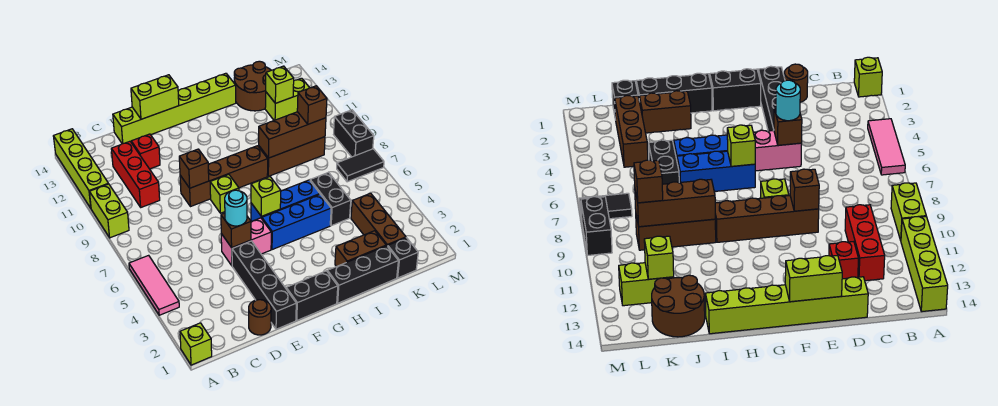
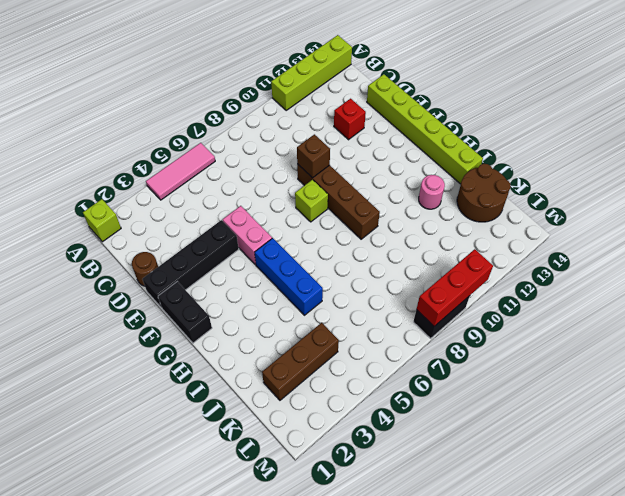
pink round brick I12 level 1 -> none
red brick M8:M10 level 2 -> red brick C10:C12 level 1
none -> lime brick A9:A10 level 1
none -> blue brick G6:I6 level 1
none -> black brick H1:J1 level 1
none -> brown brick I2:J2 level 1

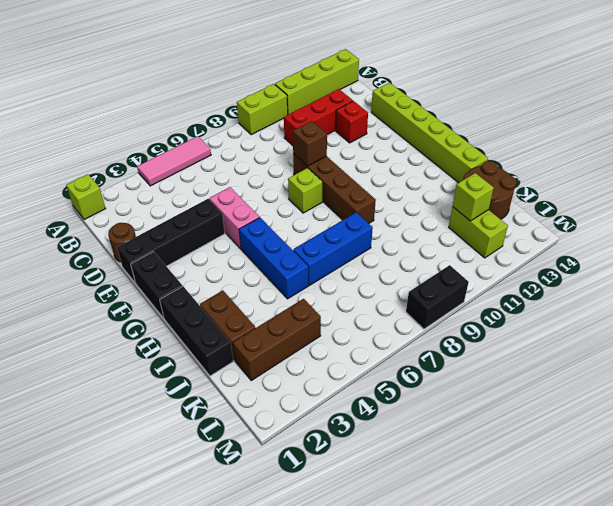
blue brick I6:I8 level 1 -> blue brick G6:I6 level 1
none -> brown brick I9:K9 level 1
none -> black brick J5:J6 level 1
none -> black brick K1 level 1
none -> black tile L7:M7 level 1

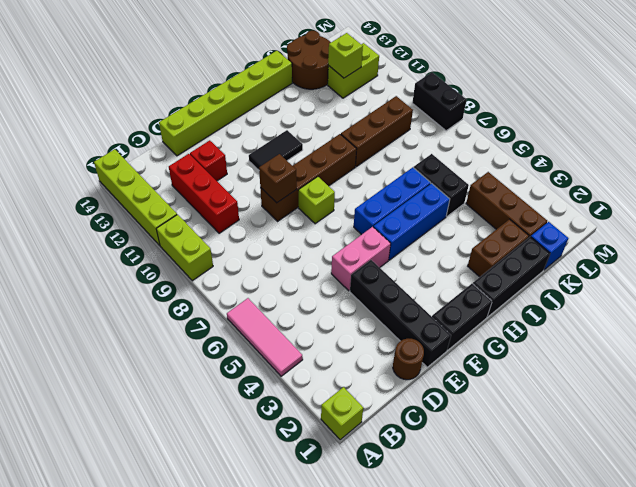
black tile F11:G11 level 1 -> black tile L7:M7 level 1
blue brick K1 level 1 -> black brick K1 level 1
none -> brown brick E5 level 2
none -> lime brick E14:F14 level 2
none -> lime brick G6 level 2
none -> brown brick I9:K9 level 2

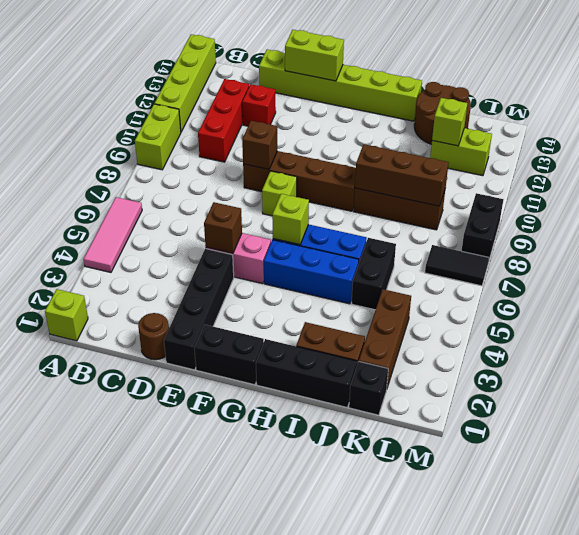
none -> cyan round brick E5 level 3
none -> brown brick K9 level 3

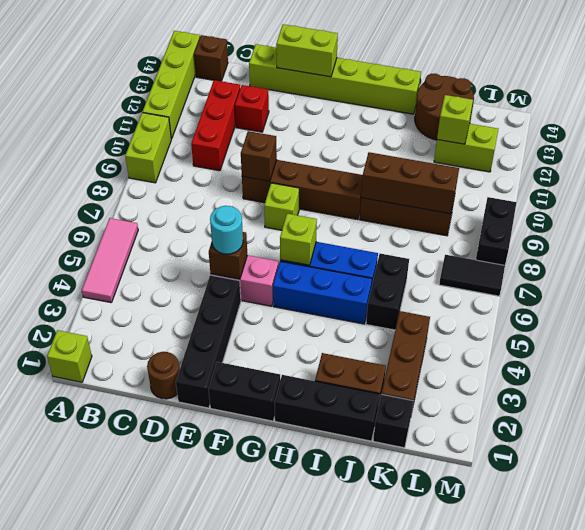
brown brick B14 level 1 -> brown brick K9 level 3

